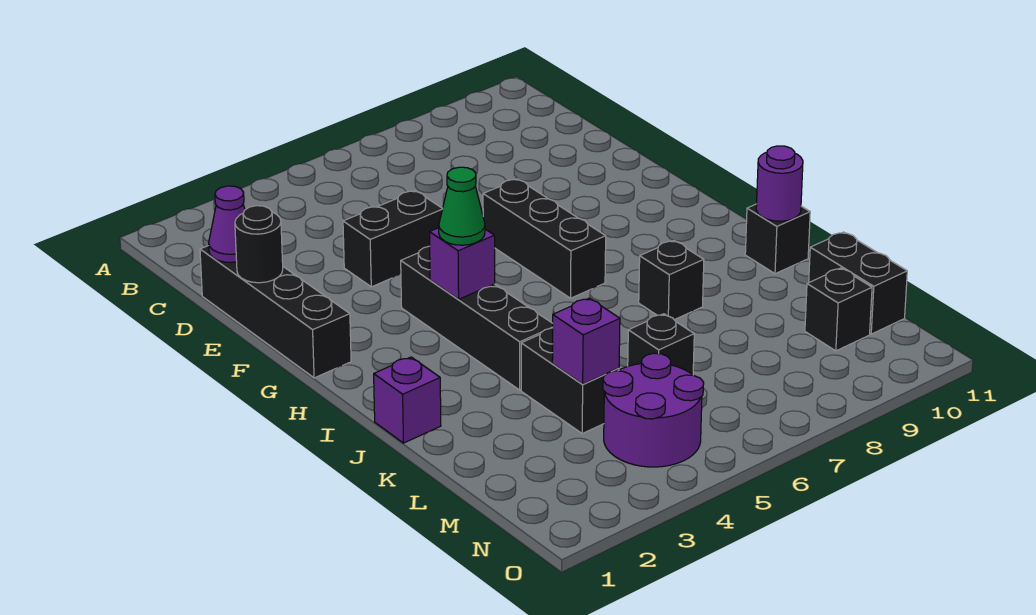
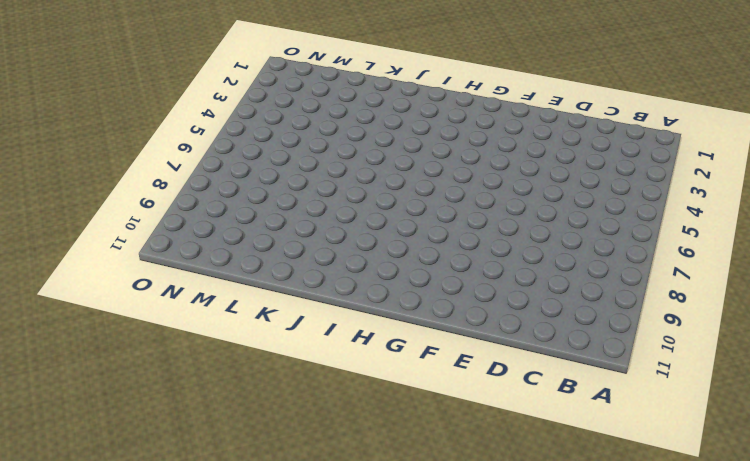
none -> black brick D1:G1 level 1
none -> black brick E4:E5 level 1
none -> black brick F7:H7 level 1

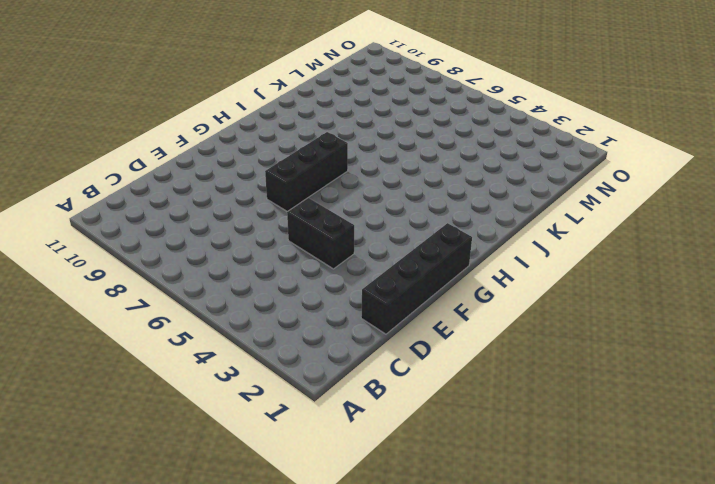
none -> black brick G4:J4 level 1
none -> purple brick J1 level 1
none -> black brick J8 level 1

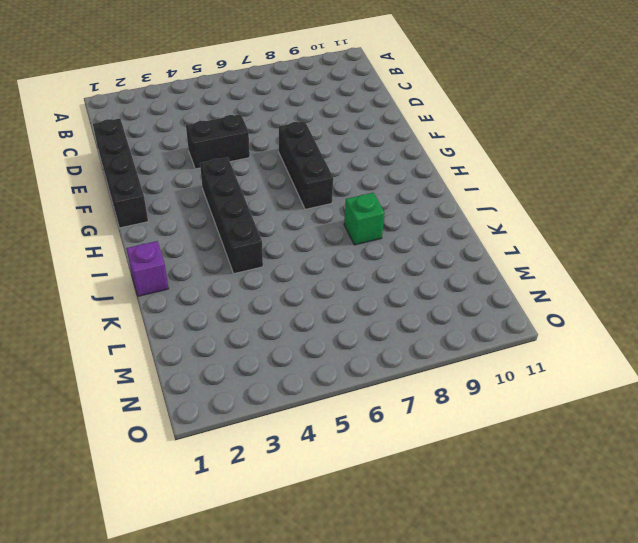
green brick J8 level 1 -> black brick J8 level 1
none -> black brick J11 level 1
none -> black brick K4:L4 level 1
none -> black brick L6 level 1

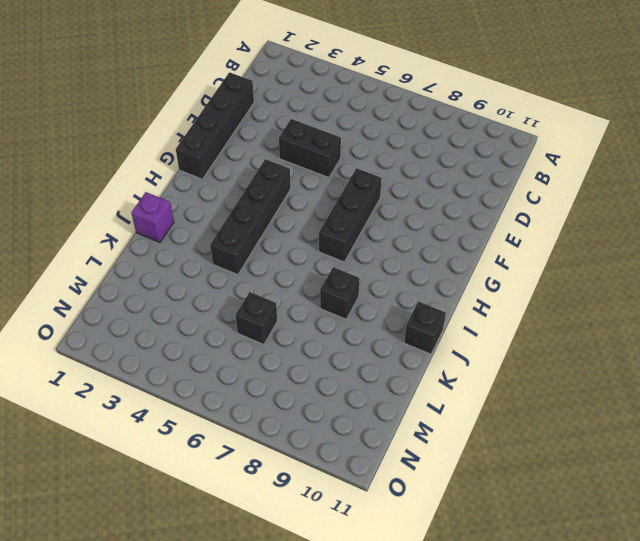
none -> black brick K4:L4 level 1
none -> black brick L11:M11 level 1
none -> purple round brick M4:N5 level 1

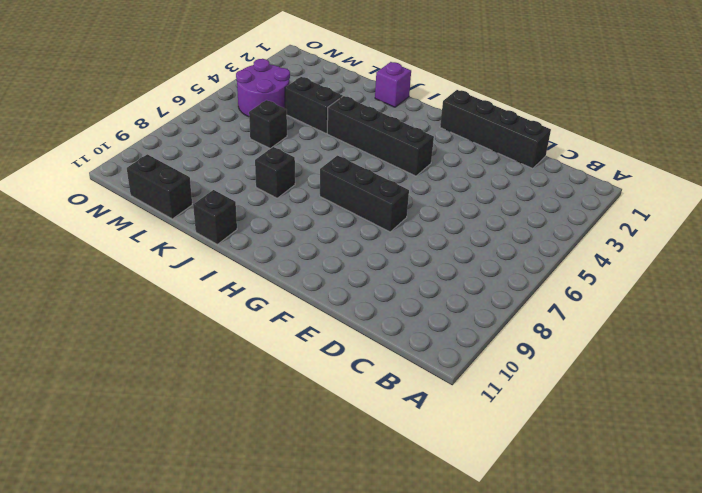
none -> black brick E4:E5 level 1
none -> black brick M10 level 1
none -> purple cone D1 level 2

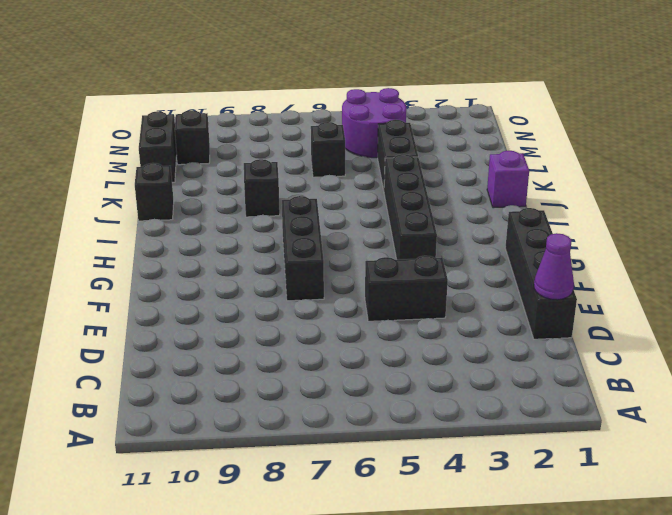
none -> black round brick E1 level 2
none -> purple brick H4 level 2
none -> purple round brick J11 level 2

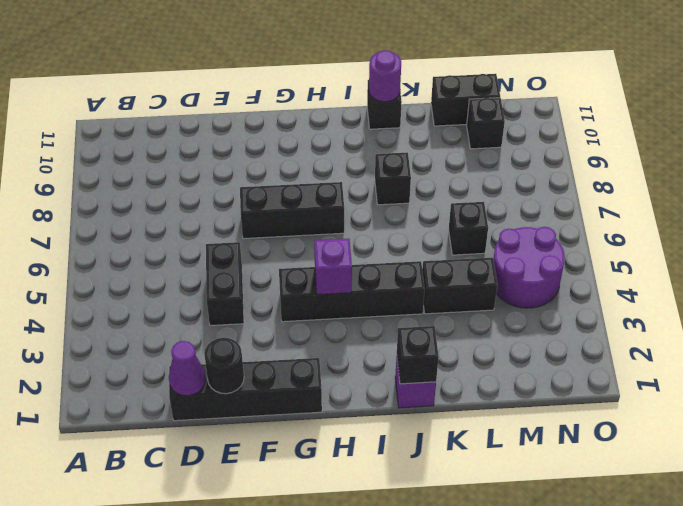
black brick J1 level 2 -> none
none -> purple brick L4 level 2
none -> green cone H4 level 3

